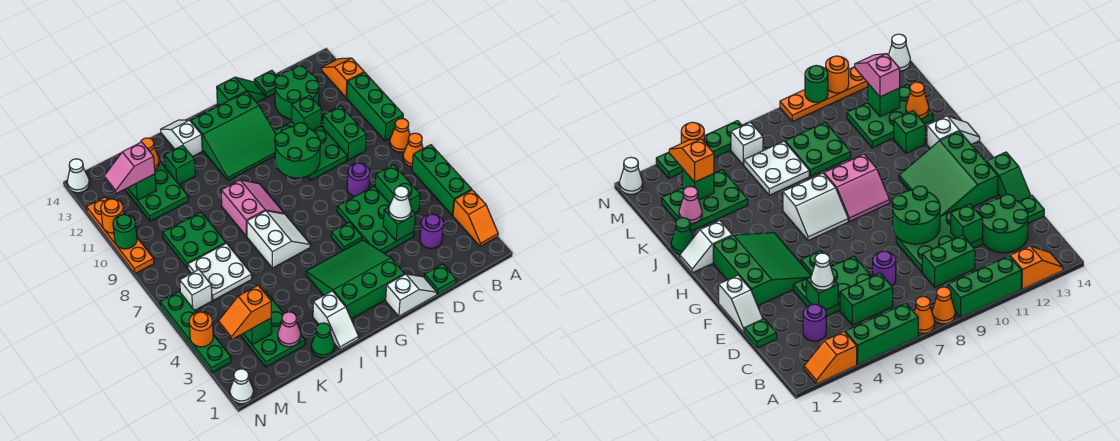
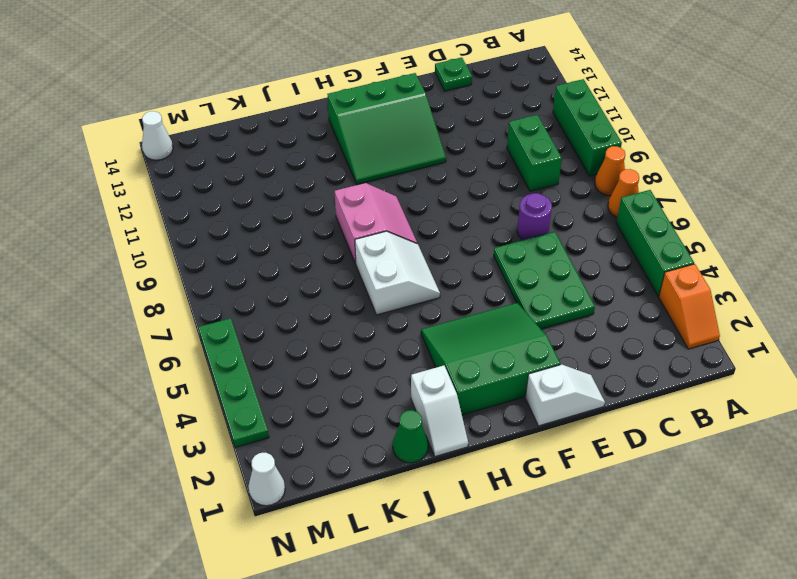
none -> orange slope A12:A13 level 1 top 12
none -> purple round brick C3 level 1
none -> green brick C5:C6 level 1
none -> green round brick C12:D13 level 1

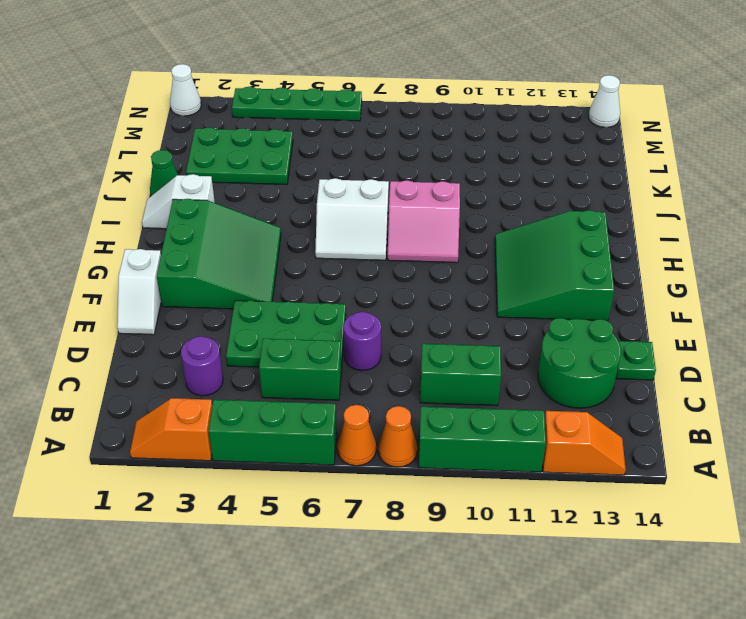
none -> green plate D1 level 1
none -> green plate D9:E11 level 1
none -> green slope E14:F14 level 1 top F
none -> green plate F5 level 1

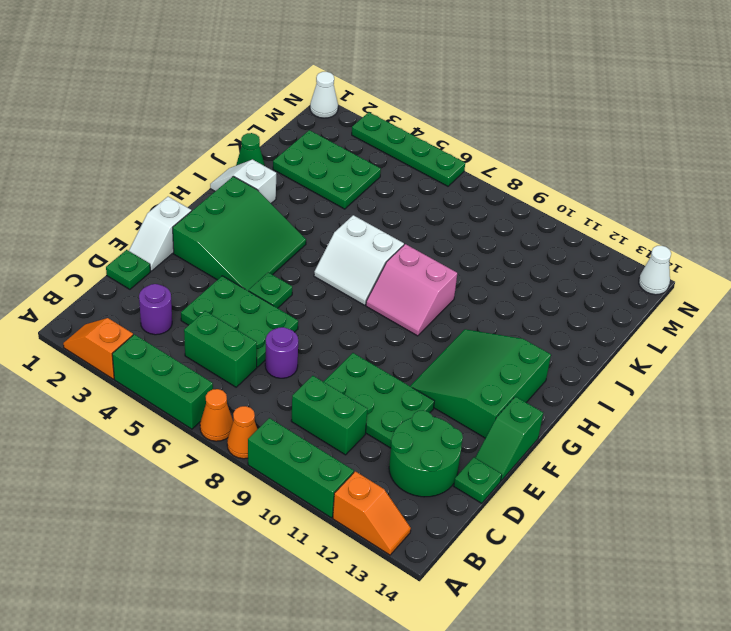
none -> white slope I13:I14 level 1 top 13
none -> green brick J12 level 1
none -> white plate K6:L7 level 1
none -> green plate K8:L9 level 1

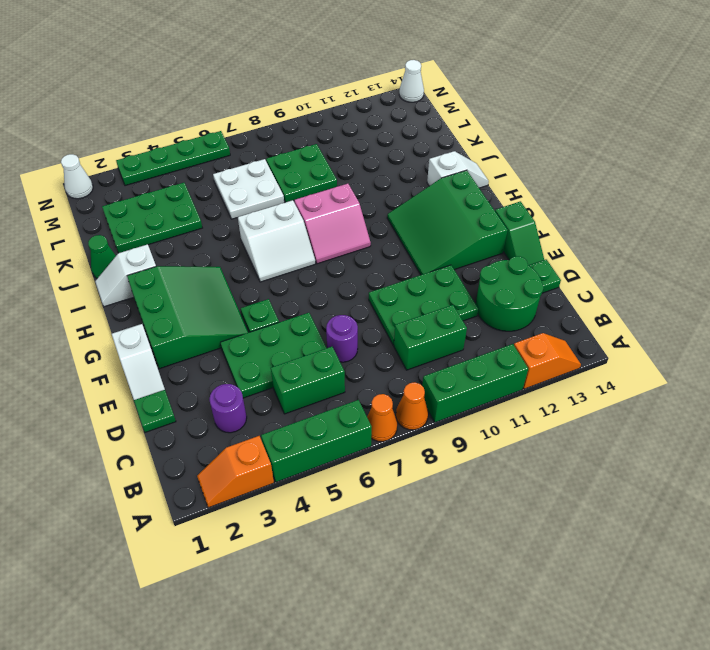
none -> green brick J12 level 1
none -> green plate K11:L13 level 1
none -> white brick M6 level 1
none -> orange plate N9:N12 level 1

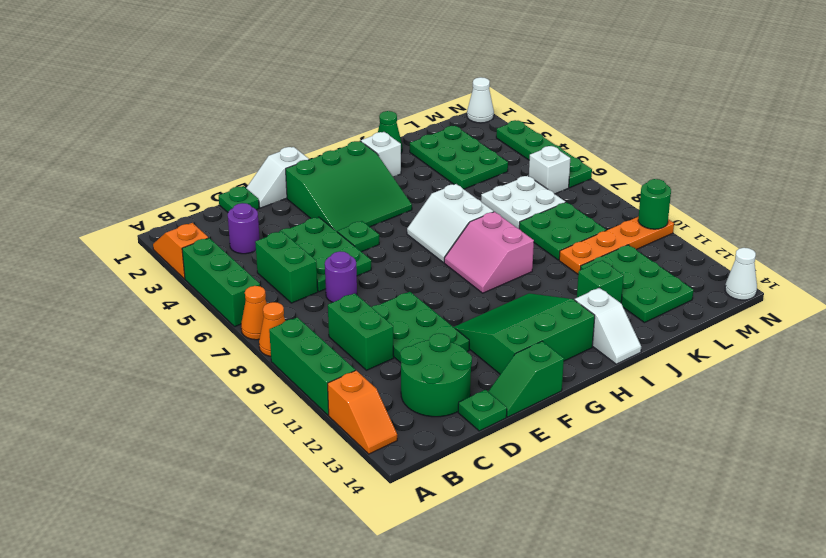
orange plate K10:N10 level 1 -> orange plate N9:N12 level 1
none -> green brick D4 level 2
none -> green brick D11 level 2
none -> green round brick E9:F10 level 2
none -> pink cone K2 level 2

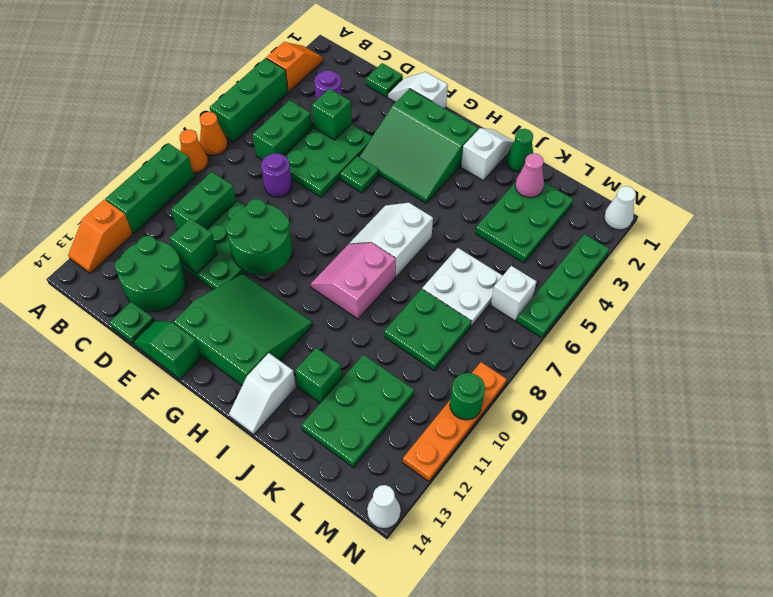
none -> orange cone K13 level 2
none -> green brick L3 level 2
none -> green brick L12 level 2
none -> orange round brick N4 level 2

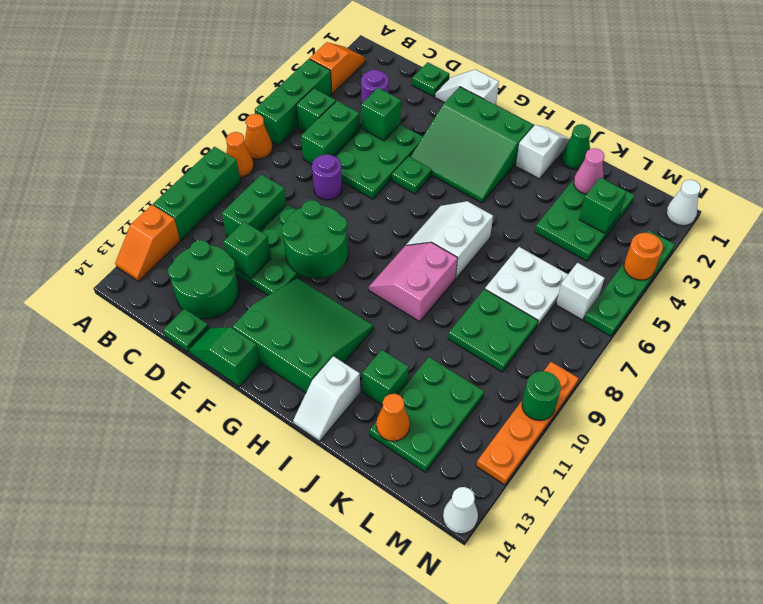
green brick B5 level 1 -> green brick L12 level 2
none -> orange round brick N11 level 2
none -> white cone D4 level 3
none -> orange slope L3:M3 level 3 top L
none -> pink slope L12:M12 level 3 top L

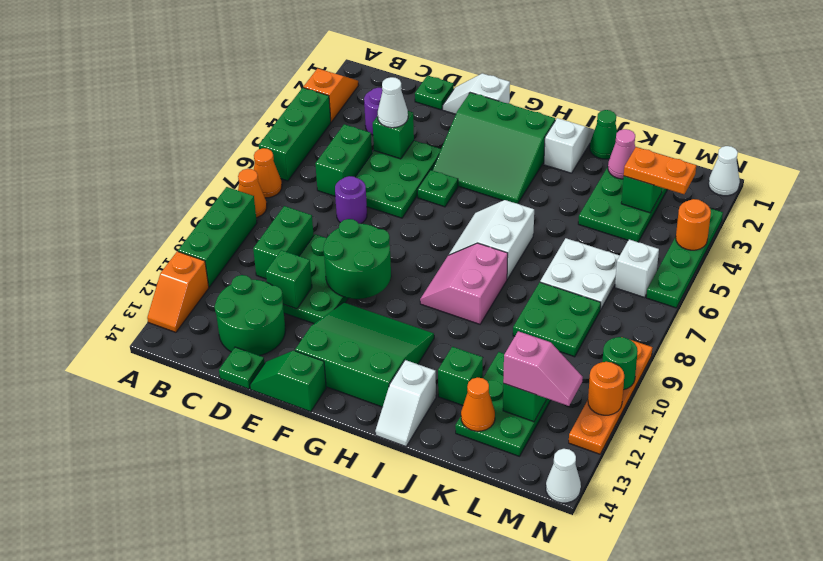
orange plate L3:M3 level 3 -> orange slope L3:M3 level 3 top L

